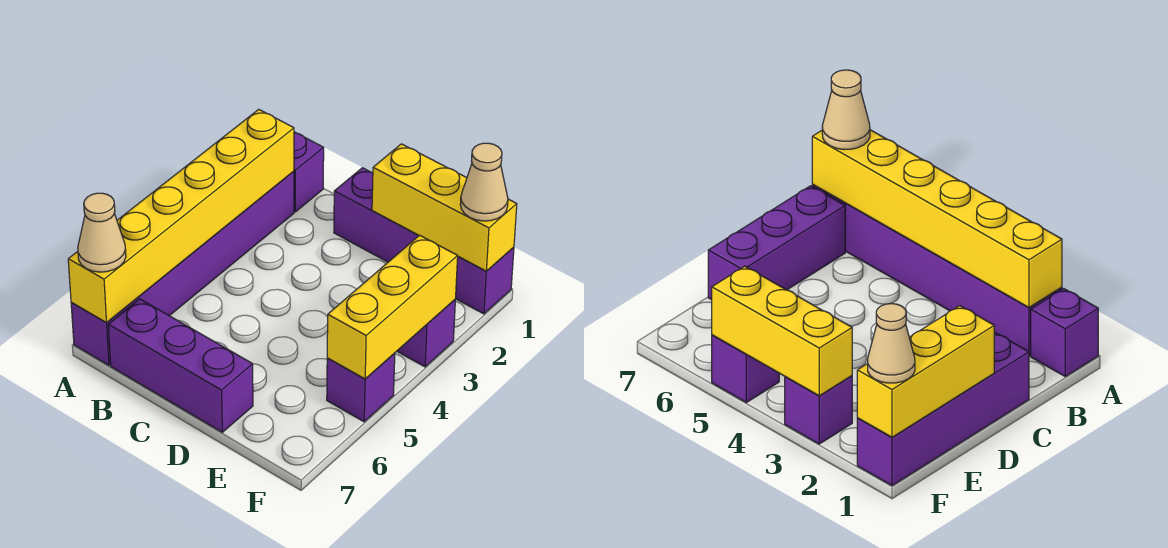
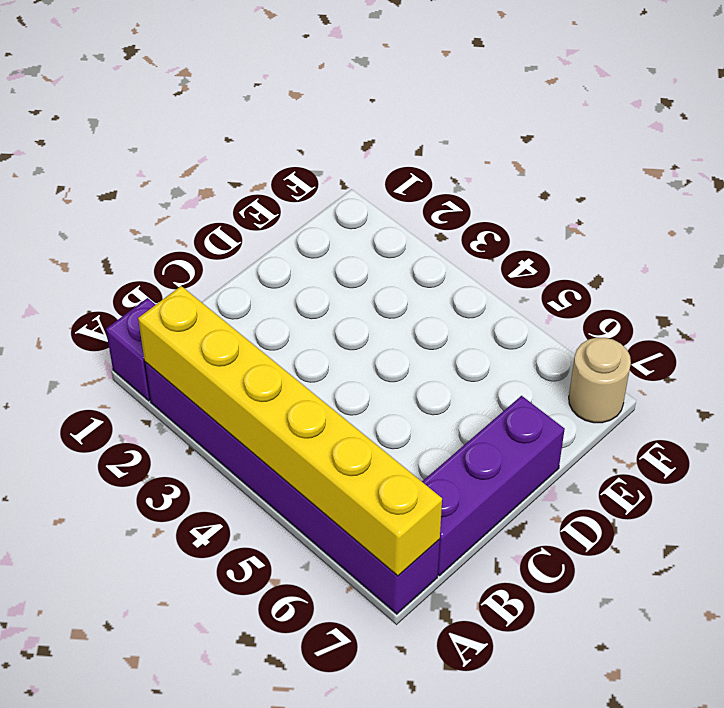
tan round brick F7 level 1 -> none
none -> purple brick C1:F1 level 1
none -> purple brick F3 level 1

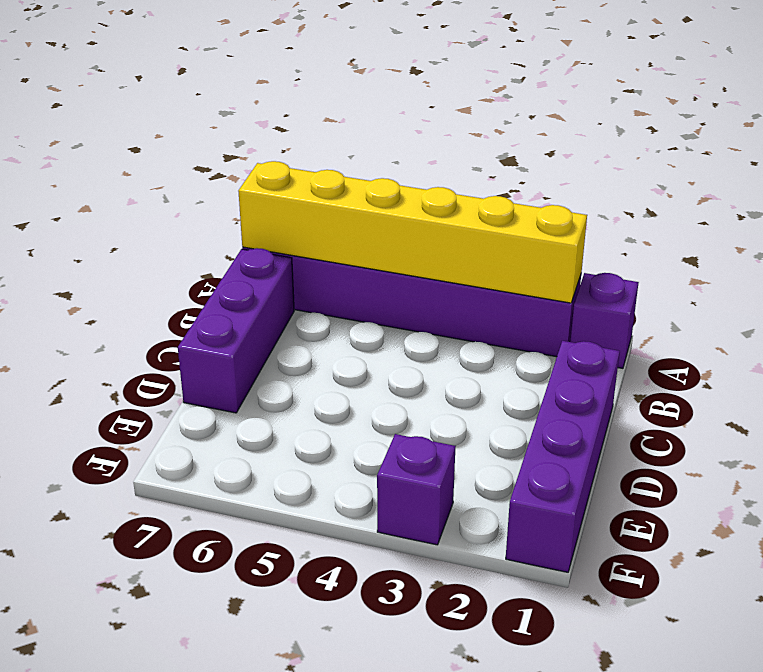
none -> purple brick F5 level 1
none -> yellow brick D1:F1 level 2

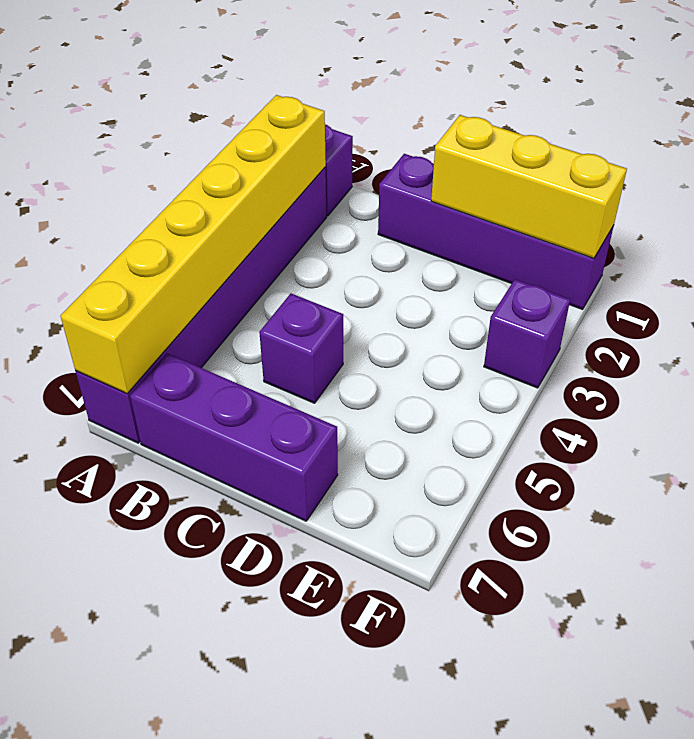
purple brick C5 level 1 -> purple brick F5 level 1
none -> yellow brick F3:F5 level 2
none -> tan cone A7 level 3

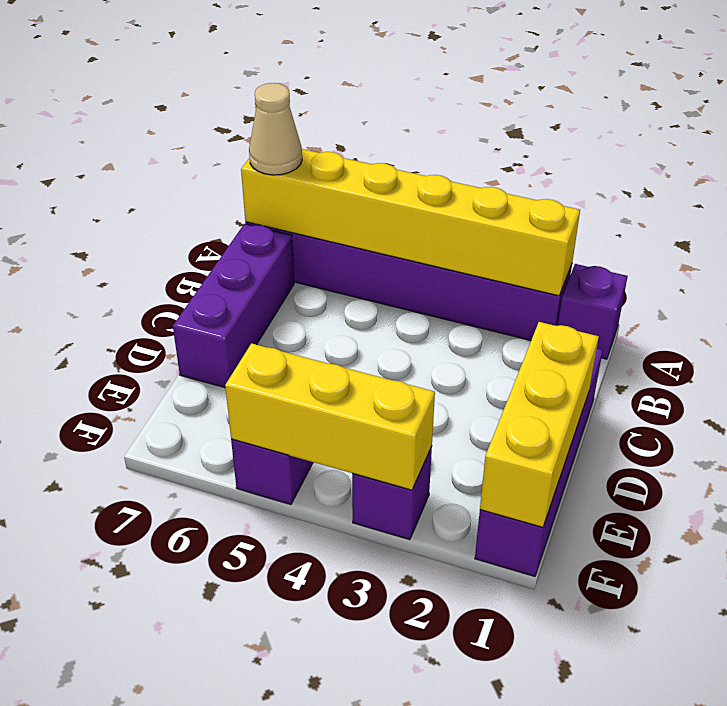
none -> tan cone F1 level 3

